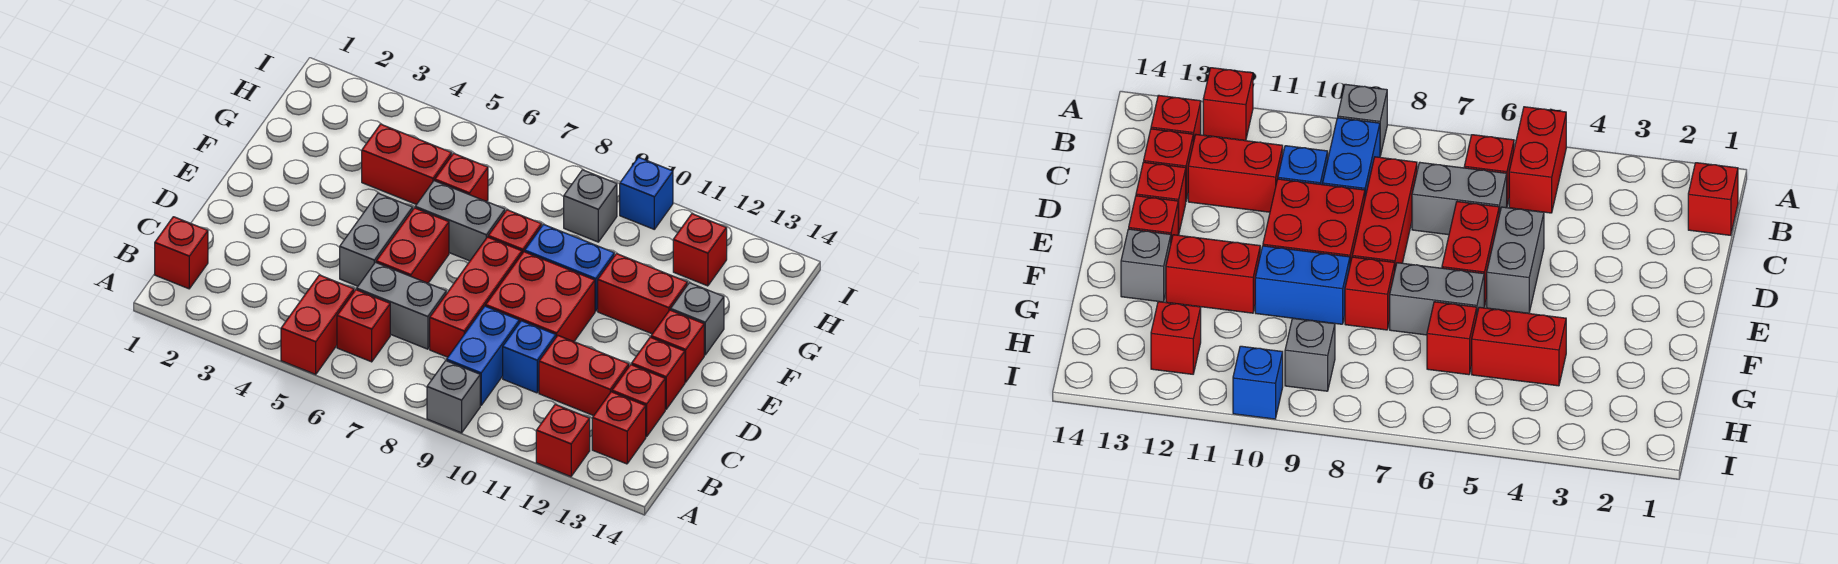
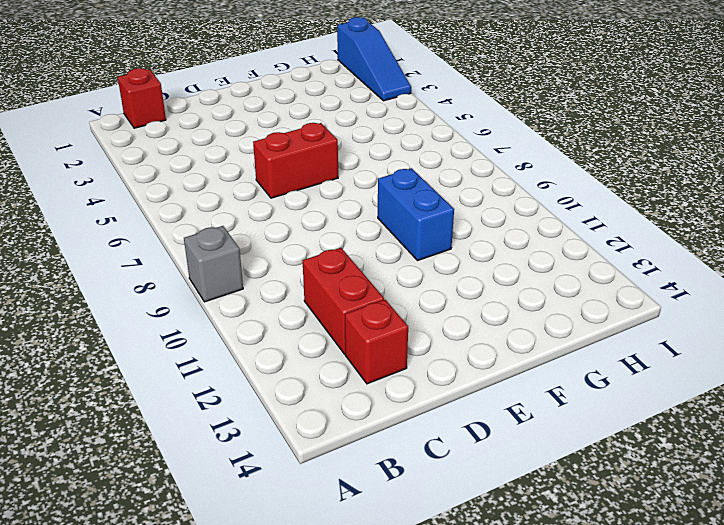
blue slope I1:I3 level 1 top 1 -> none
none -> red brick A5:B5 level 1
none -> red brick A12 level 1
none -> red brick B6 level 1

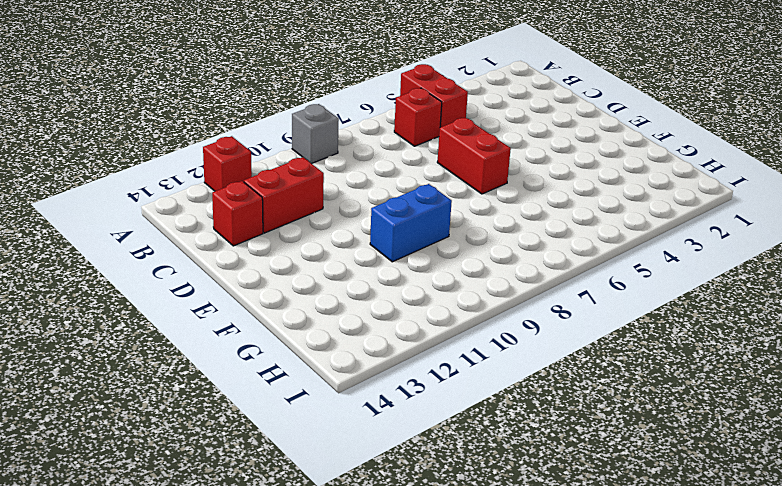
none -> red brick B1 level 1
none -> blue brick B9:C9 level 1
none -> red brick B13 level 1

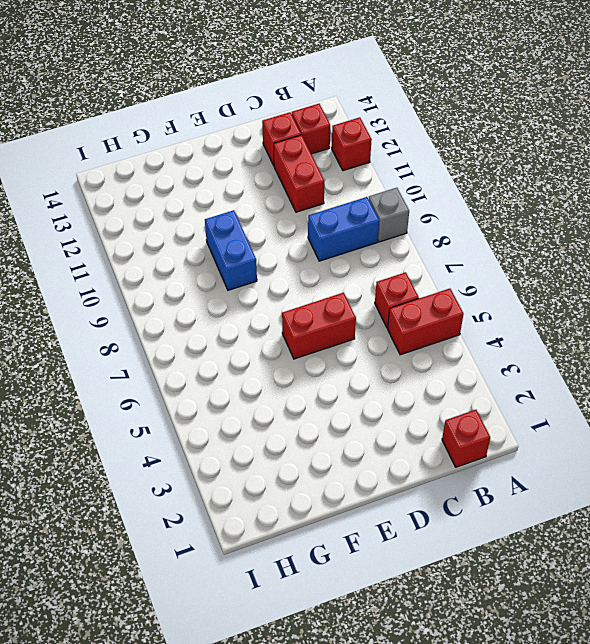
none -> grey brick C6:C7 level 1
none -> red brick C8:E8 level 1
none -> blue brick C10 level 1

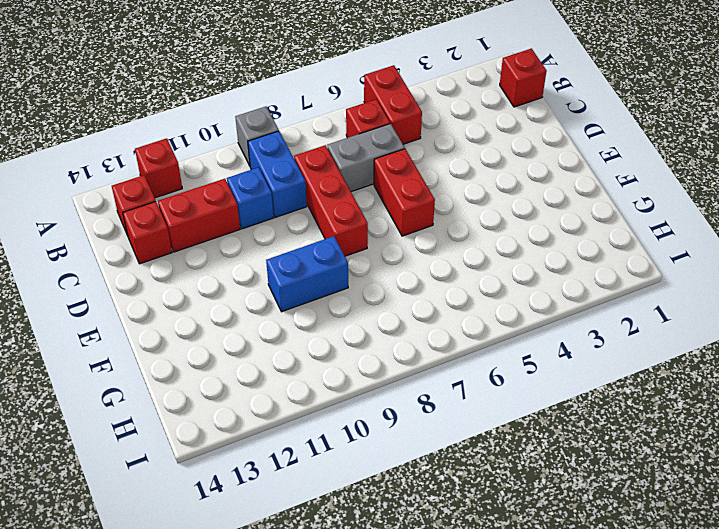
none -> grey brick D5:E5 level 1
none -> red brick D9:E10 level 1
none -> red brick D13 level 1

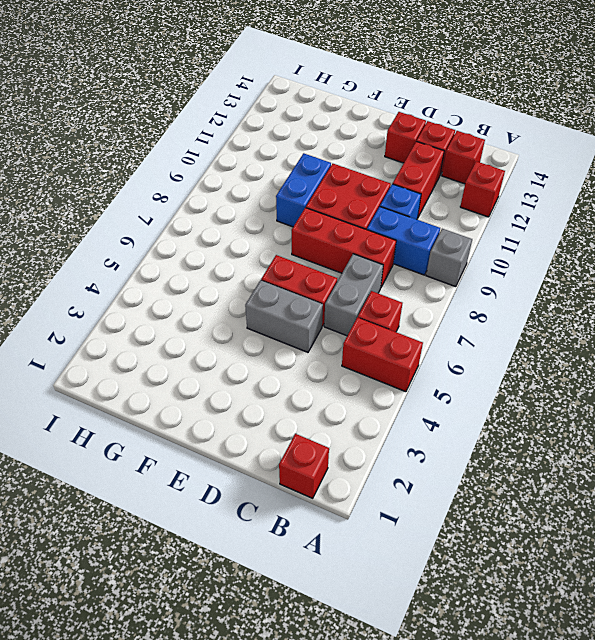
none -> red brick E13 level 1
none -> grey brick F6:F7 level 1
none -> red brick F8 level 1

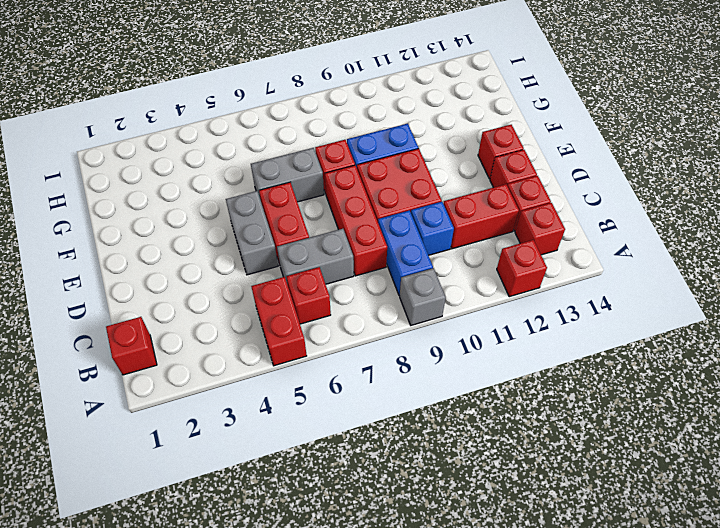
none -> red brick F11:F12 level 1
none -> grey brick F13 level 1
none -> red brick G4:G5 level 1

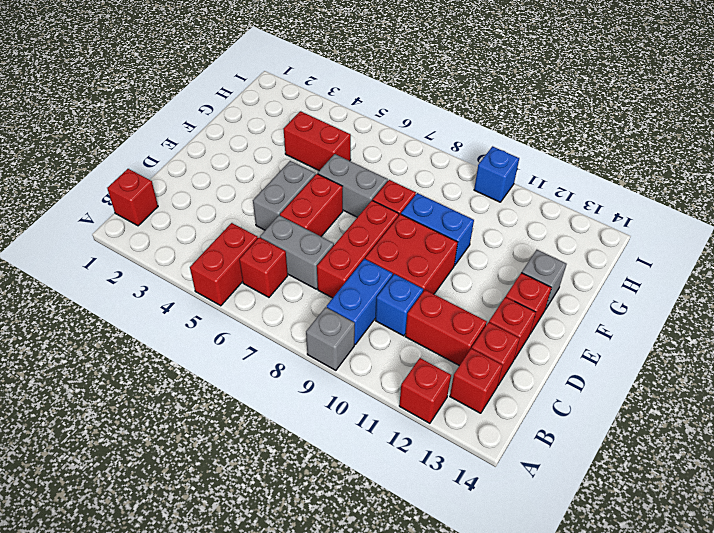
none -> red brick F11:F12 level 1
none -> red brick G6 level 1
none -> grey brick H9 level 1

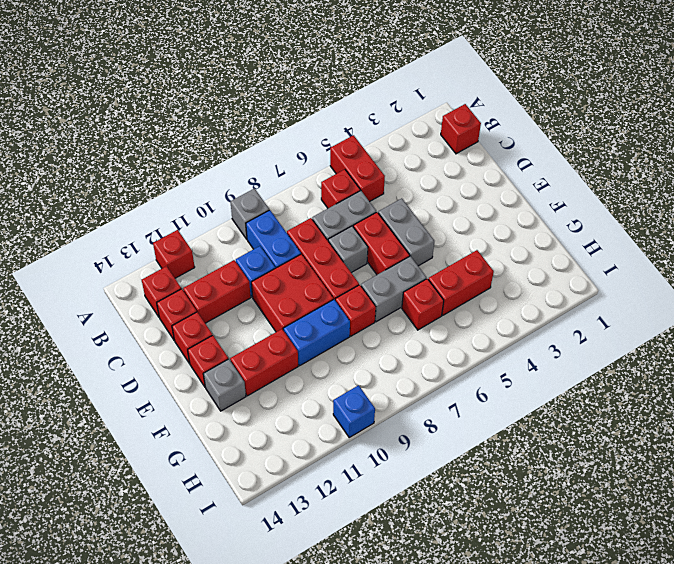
grey brick D7 level 1 -> grey brick H9 level 1
none -> red brick H12 level 1

